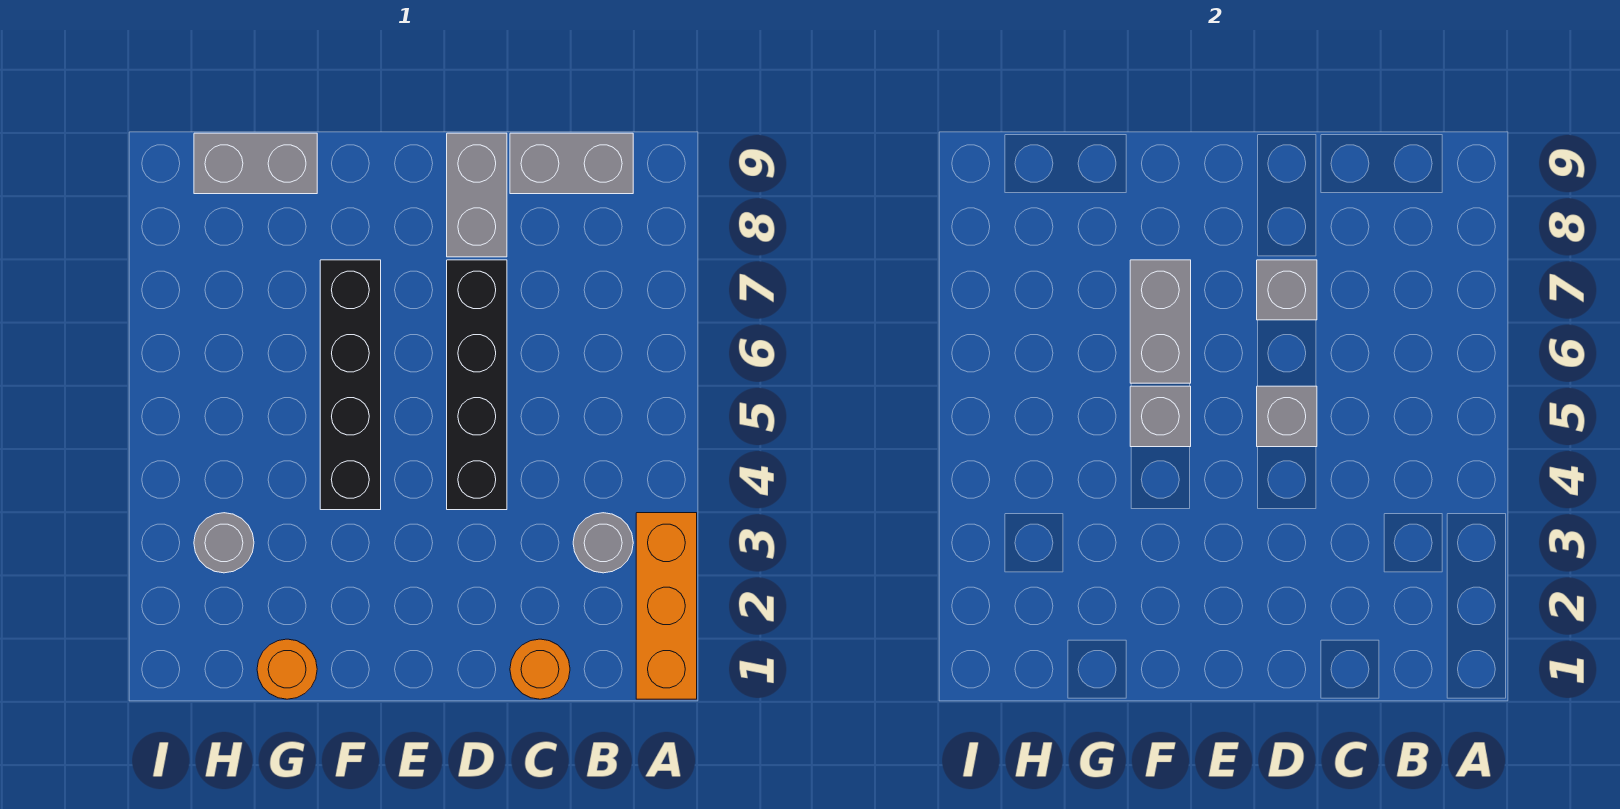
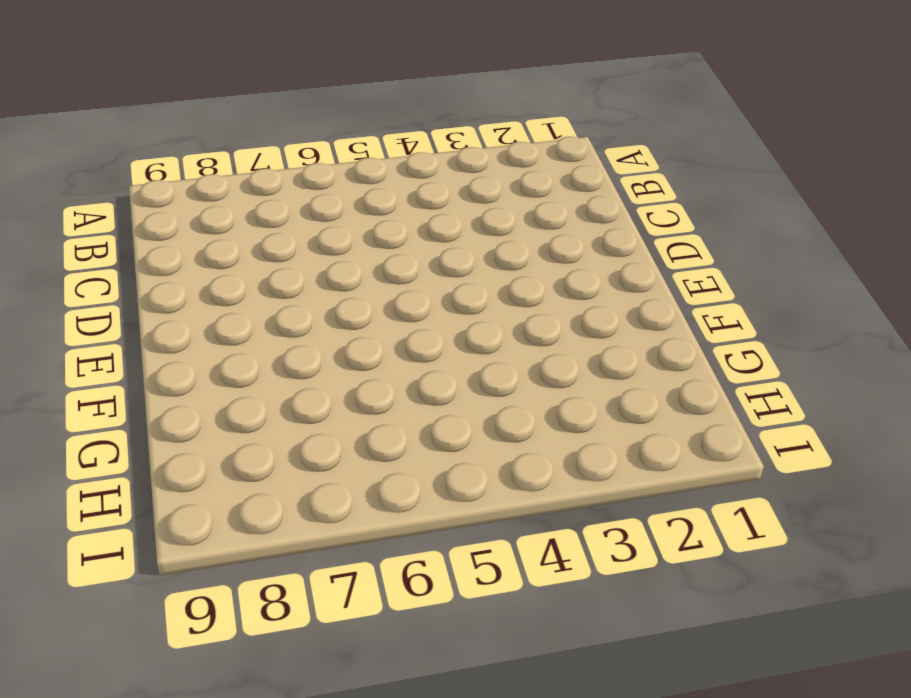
none -> orange brick A1:A3 level 1
none -> grey round brick B3 level 1
none -> grey brick B9:C9 level 1

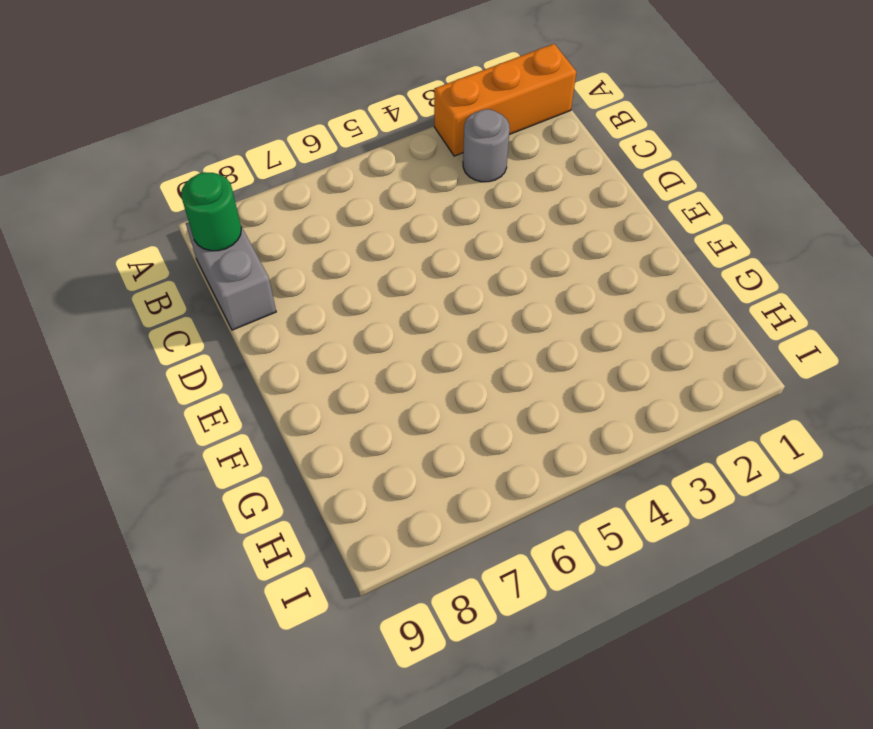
green round brick B9 level 2 -> none
none -> orange round brick C1 level 1
none -> black brick D4:D7 level 1
none -> grey brick D8:D9 level 1

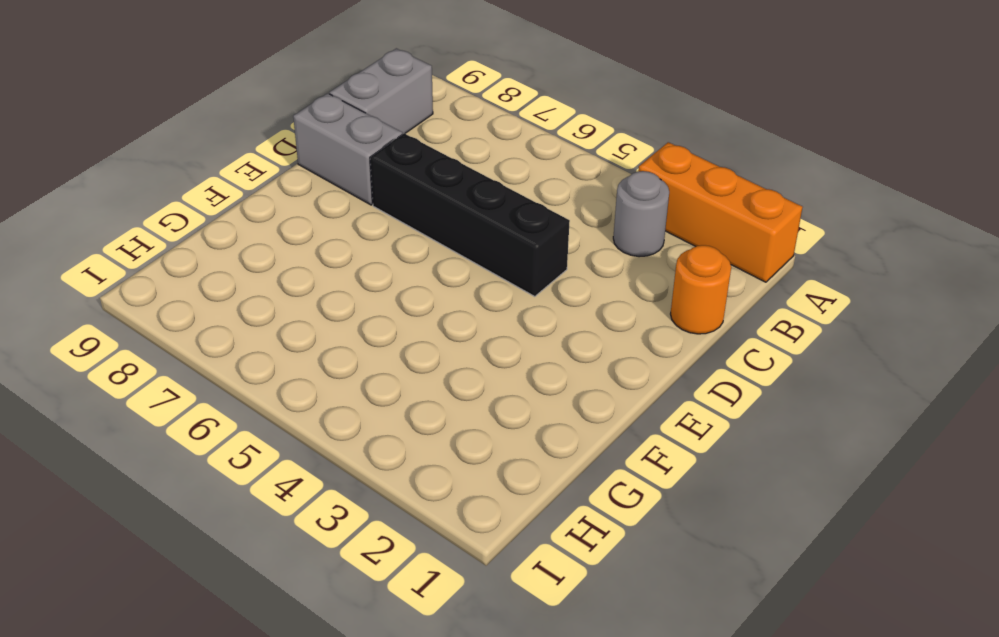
none -> black brick F4:F7 level 1
none -> orange round brick G1 level 1
none -> grey brick G9:H9 level 1

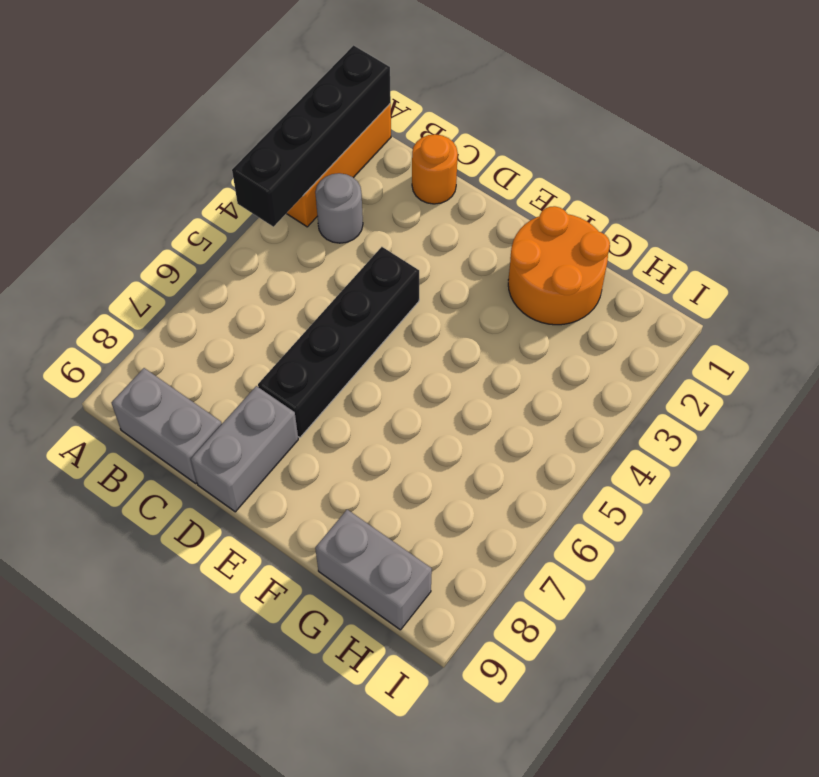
black brick A1:A4 level 2 -> black brick F4:F7 level 1
orange round brick F1:G2 level 1 -> orange round brick G1 level 1
none -> grey round brick H3 level 1
none -> grey brick D5 level 2
none -> grey brick D7 level 2

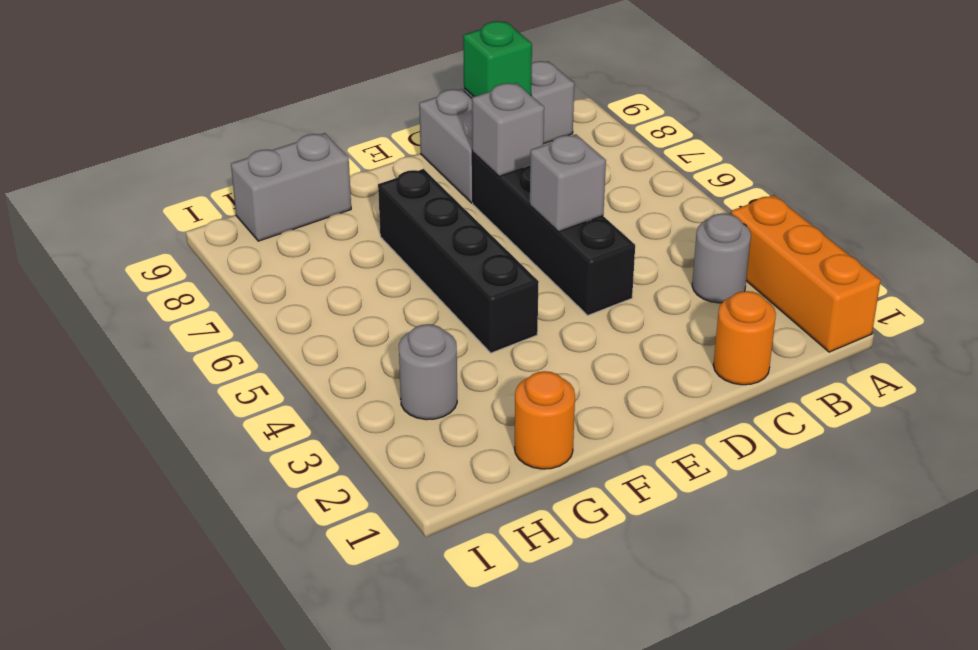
green brick C9 level 2 -> none
none -> grey brick F5 level 2
none -> grey brick F6:F7 level 2

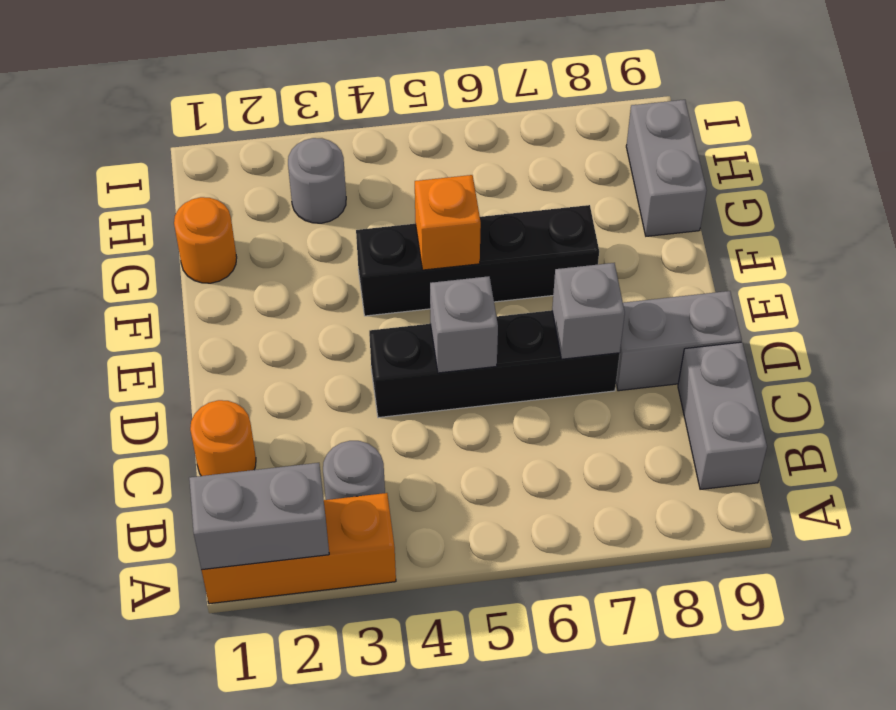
grey brick A1:A2 level 2 -> grey brick F6:F7 level 2
orange brick F5 level 2 -> grey brick F5 level 2

